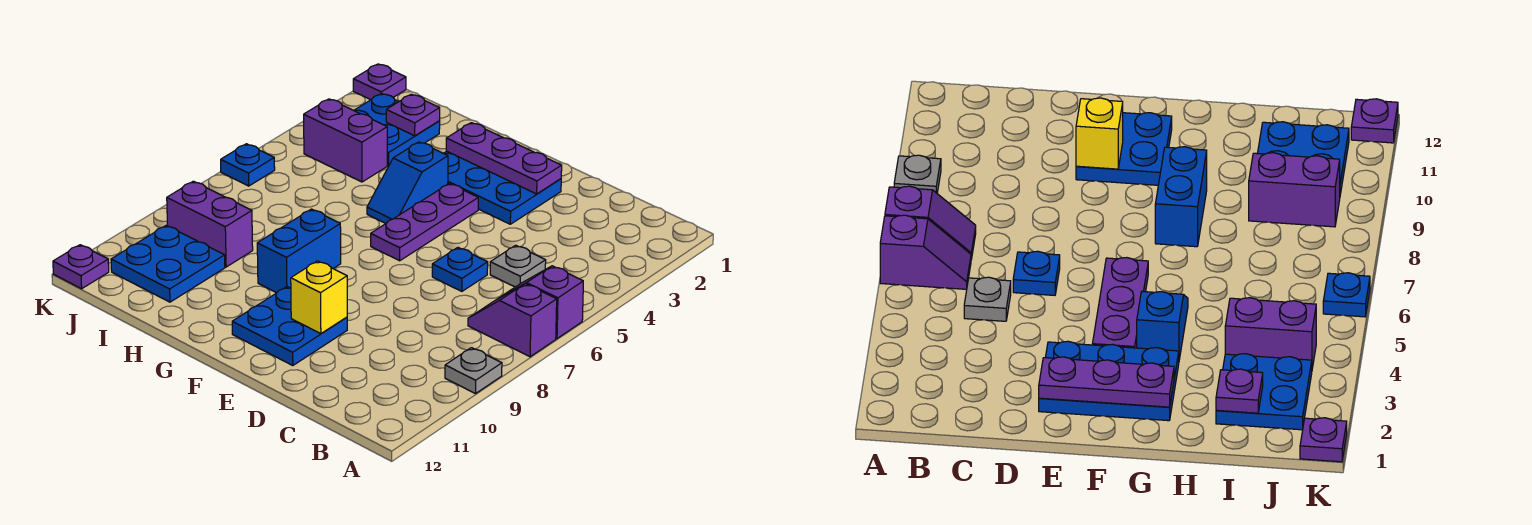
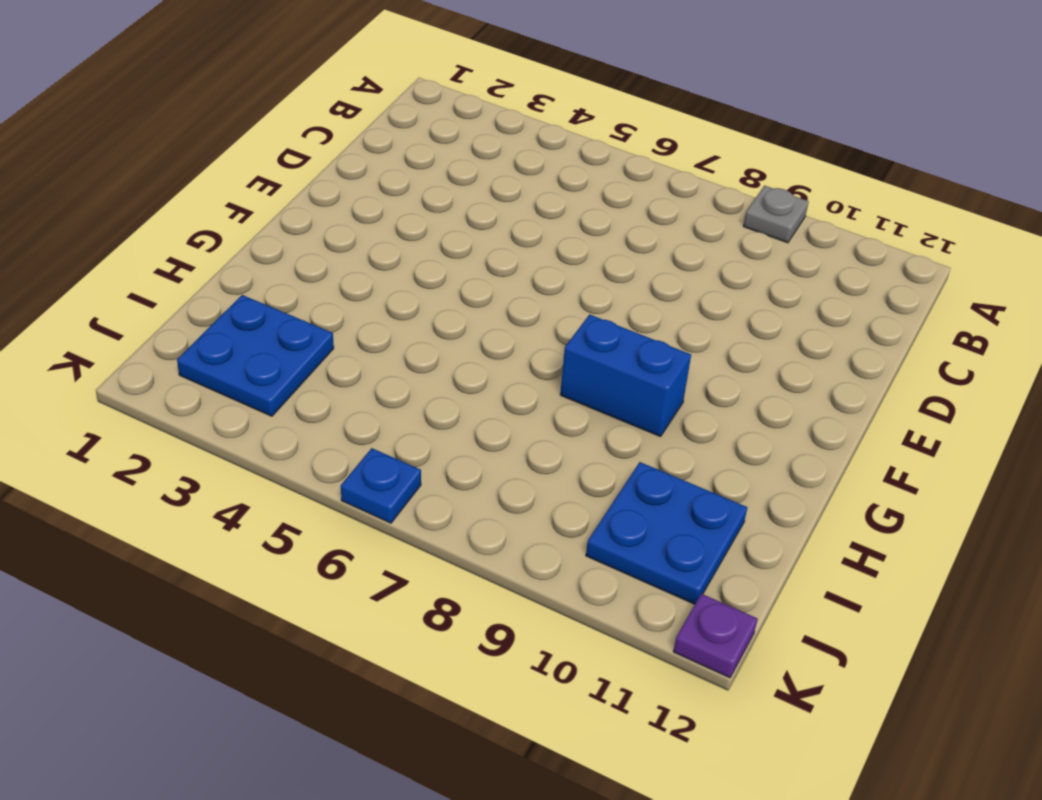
none -> purple slope A6:B6 level 1 top A
none -> purple slope A7:B7 level 1 top A
none -> grey plate C5 level 1

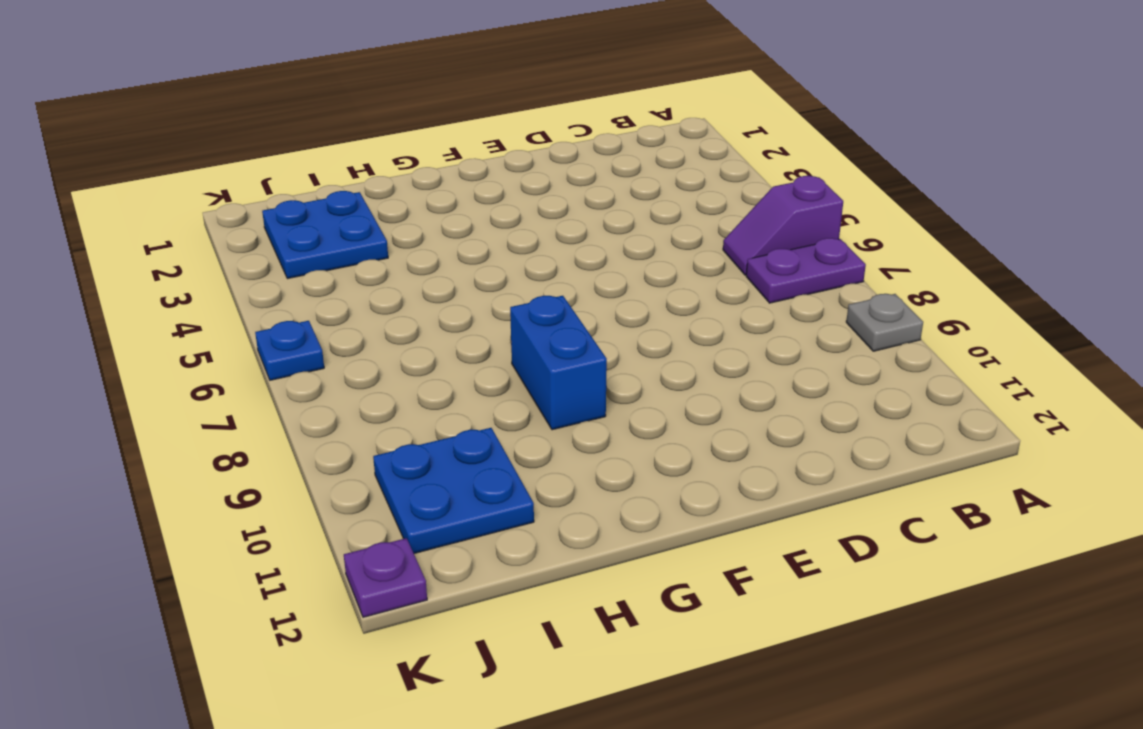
purple plate A7:B7 level 1 -> purple slope A7:B7 level 1 top A
none -> grey plate C5 level 1
none -> blue plate D6 level 1
none -> blue plate E2:G3 level 1

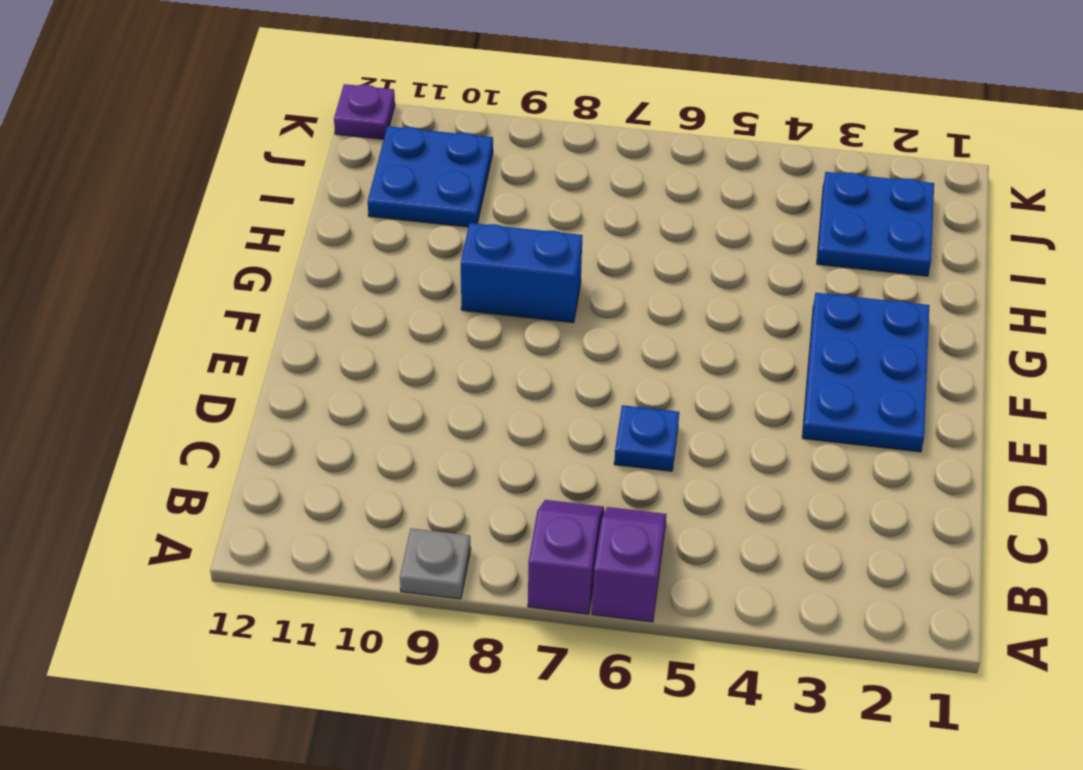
none -> grey plate C5 level 1
none -> blue plate E10:F11 level 1
none -> purple plate F4:F6 level 1

